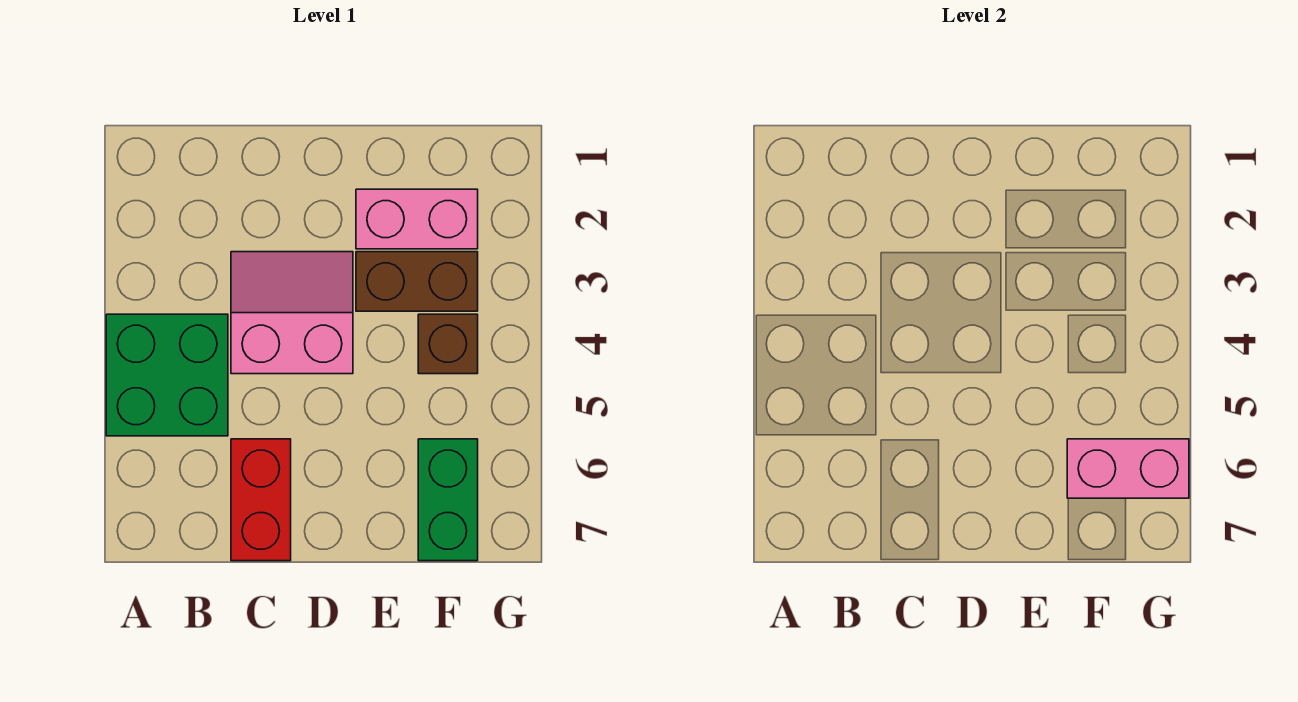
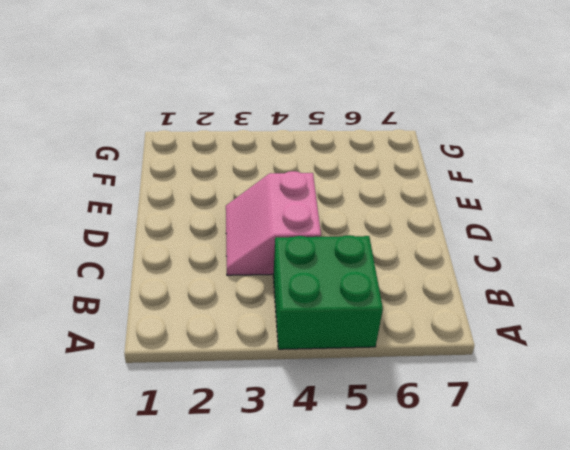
none -> red brick C6:C7 level 1
none -> pink brick E2:F2 level 1

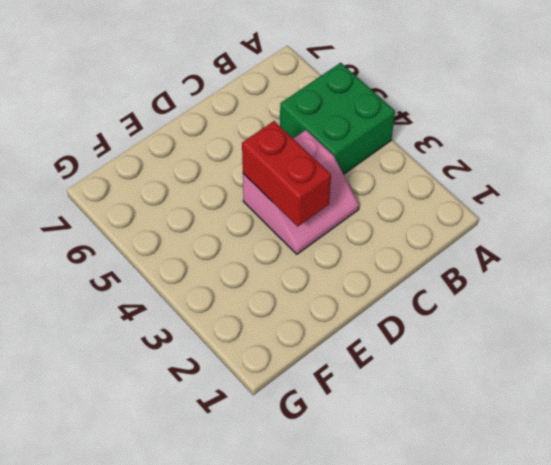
red brick D3:D4 level 2 -> red brick C6:C7 level 1
none -> pink brick E2:F2 level 1
none -> brown brick E3:F3 level 1

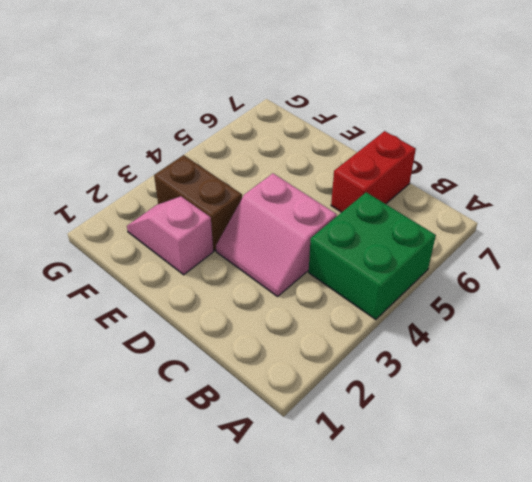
pink slope E2:F2 level 1 top E -> pink brick E2:F2 level 1
none -> brown brick F4 level 1
none -> green brick F6:F7 level 1

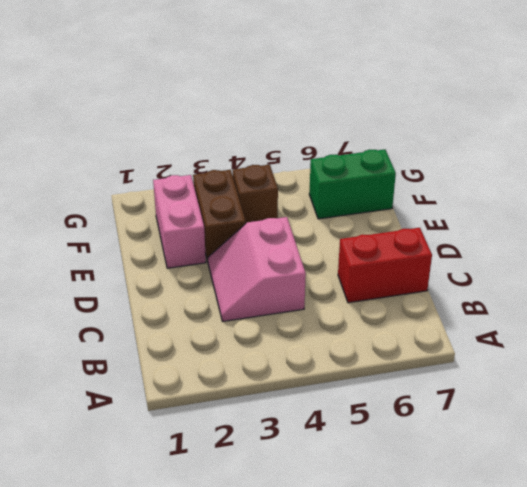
none -> green brick A4:B5 level 1
none -> pink brick F6:G6 level 2

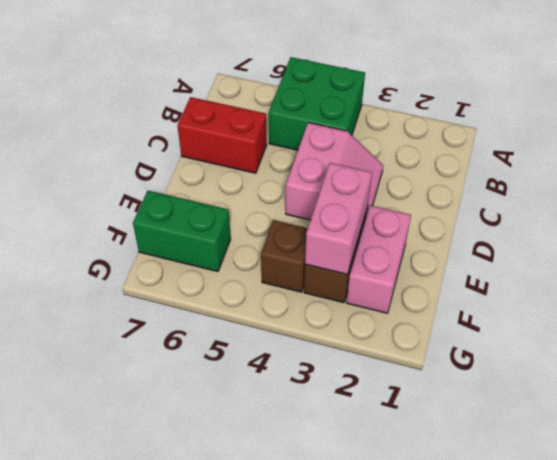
pink brick E3:F3 level 2 -> pink brick F6:G6 level 2

